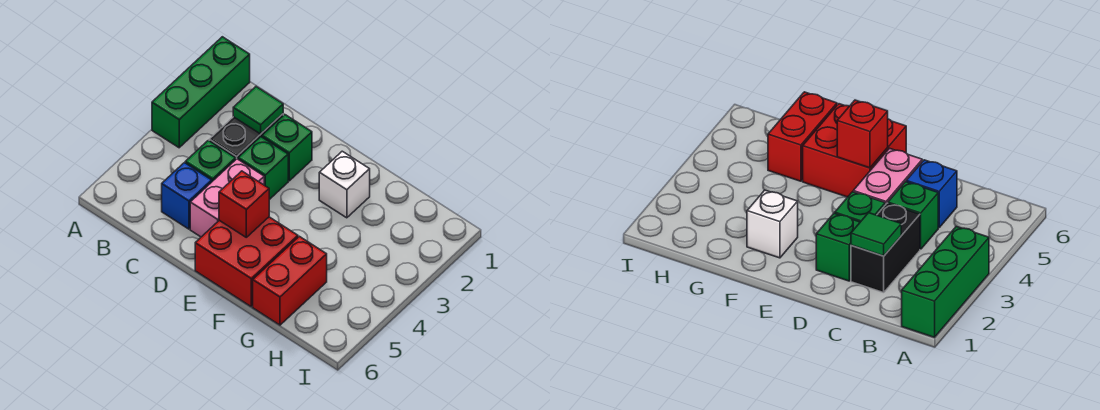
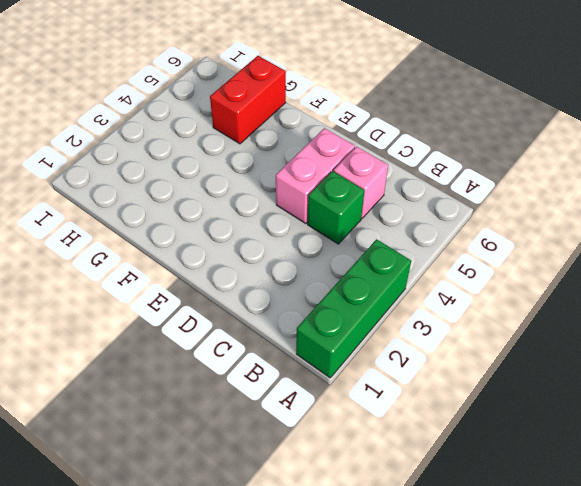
pink brick C5 level 1 -> blue brick C5 level 1
none -> black brick C2:C3 level 1
none -> green brick D2 level 1
none -> green brick D3 level 1

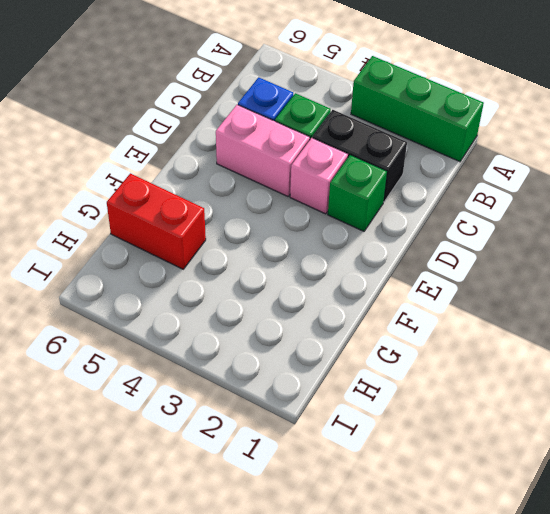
pink brick D3 level 1 -> green brick D3 level 1
none -> red brick E5:F6 level 1
none -> white brick F2 level 1
none -> green tile C2 level 2

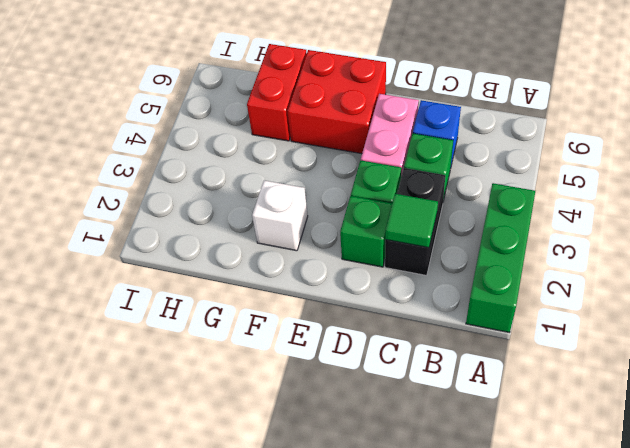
none -> red brick E5 level 2

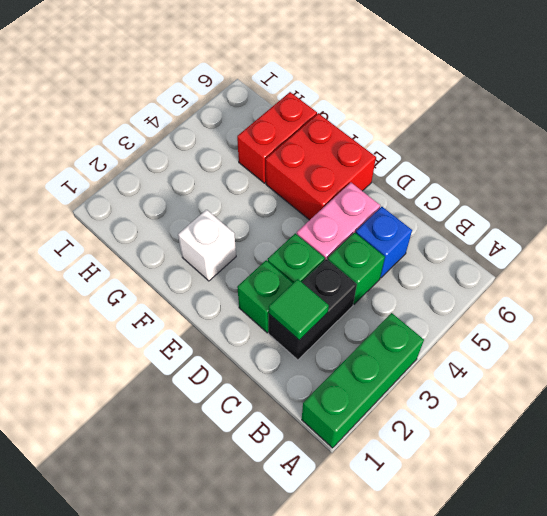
none -> red brick E5 level 2

